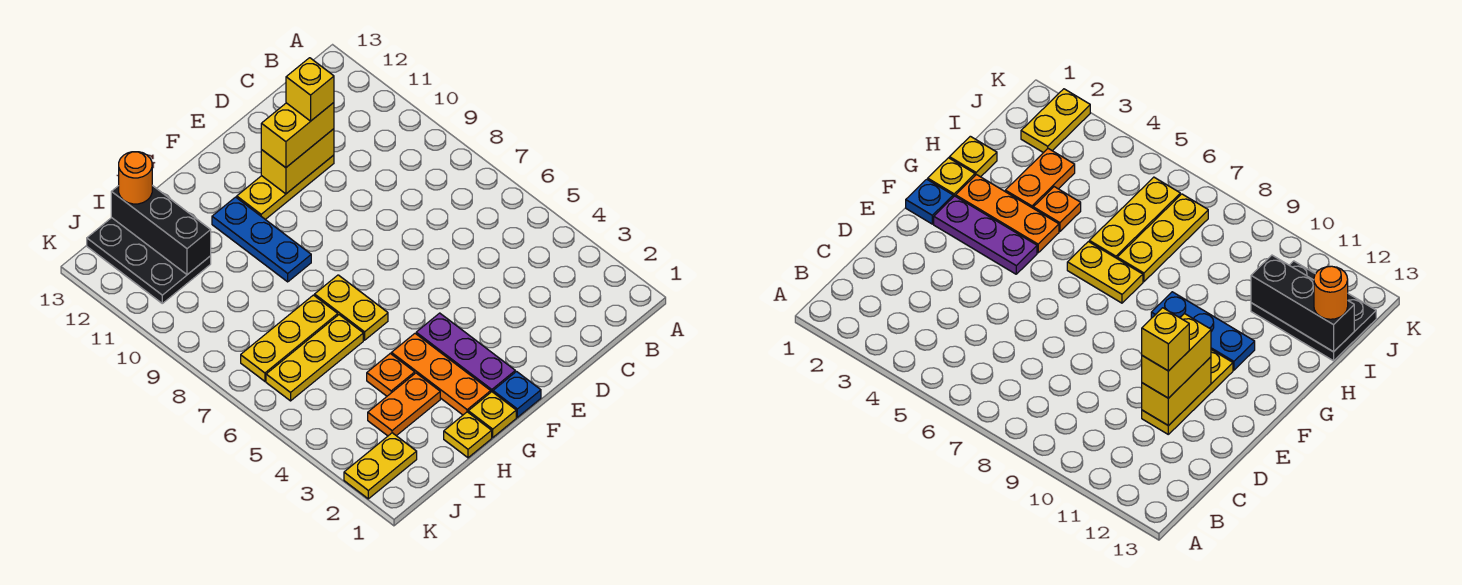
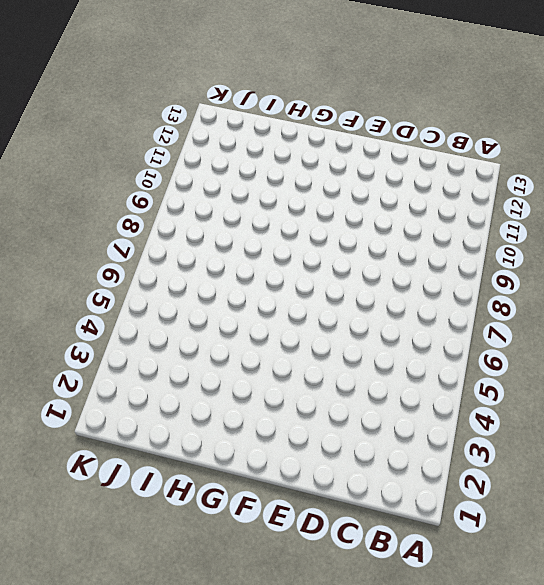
none -> yellow plate D11:F11 level 1
none -> blue plate F1 level 1
none -> purple plate F2:F4 level 1

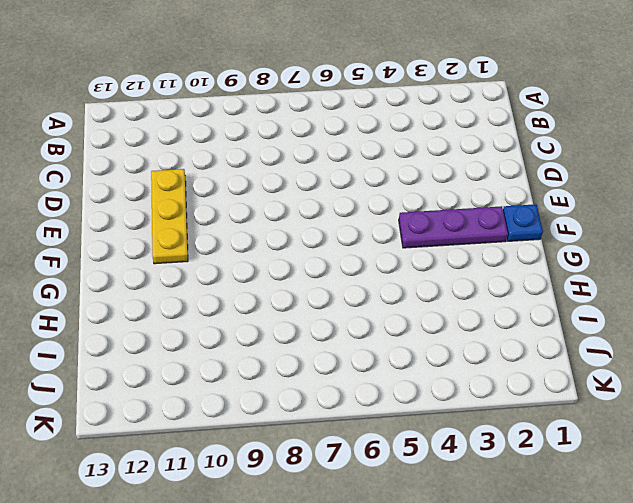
none -> yellow plate G1 level 1
none -> orange plate G2:G4 level 1
none -> yellow plate G6:G7 level 1

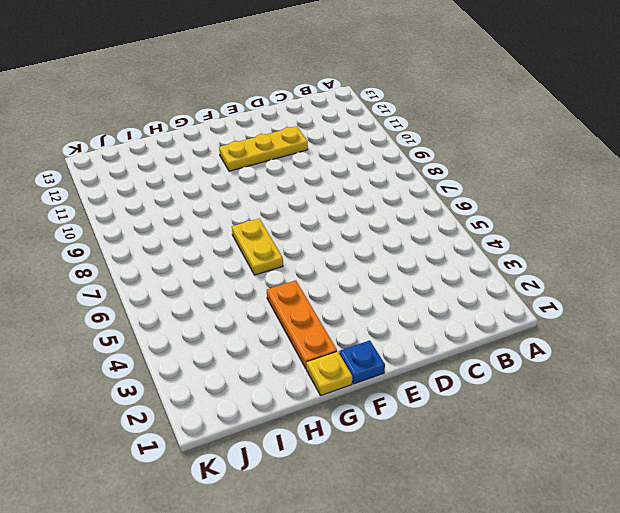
none -> purple plate F2:F4 level 1
none -> blue plate G9:G11 level 1
none -> yellow plate H1 level 1

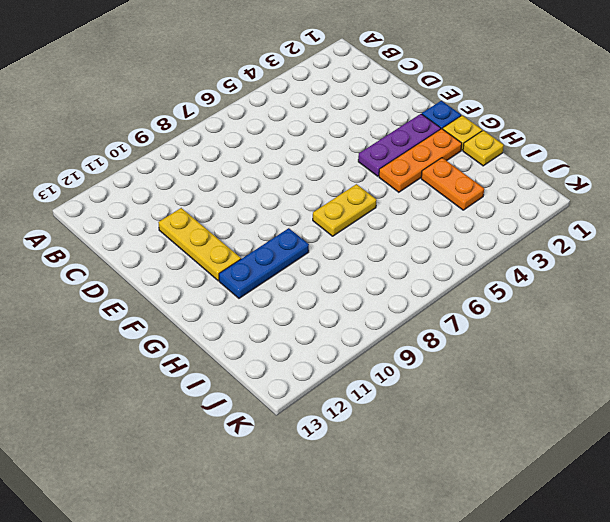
none -> orange plate H4 level 1
none -> yellow plate H6:J6 level 1
none -> yellow plate H7:J7 level 1

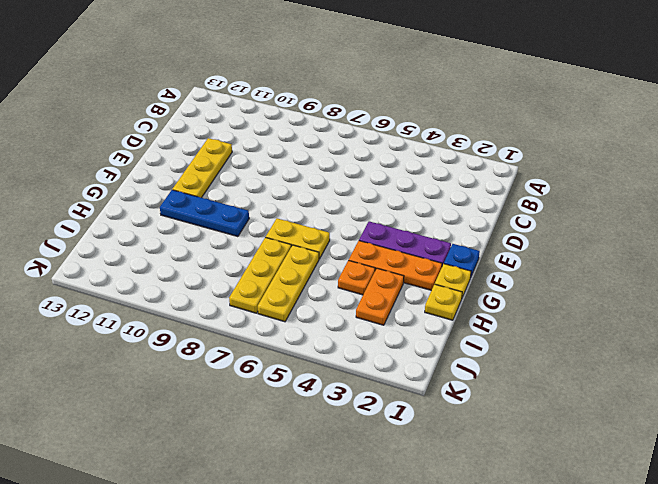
none -> black plate I11:J13 level 1
none -> yellow plate J2:K2 level 1
none -> yellow brick D11:E11 level 2

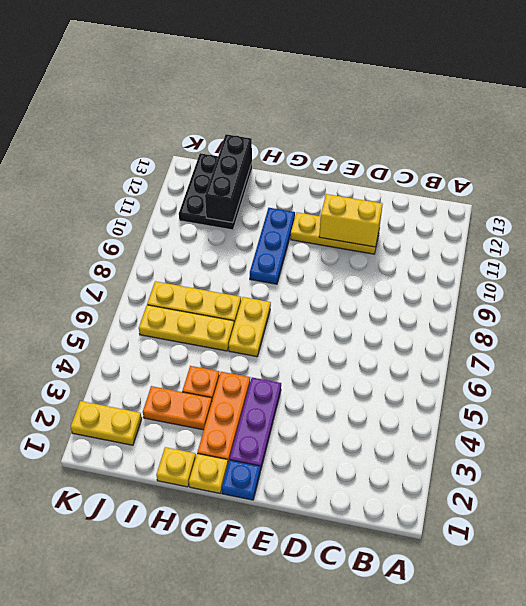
none -> yellow brick D11:E11 level 3
none -> orange round brick I13 level 3
none -> yellow brick D11 level 4

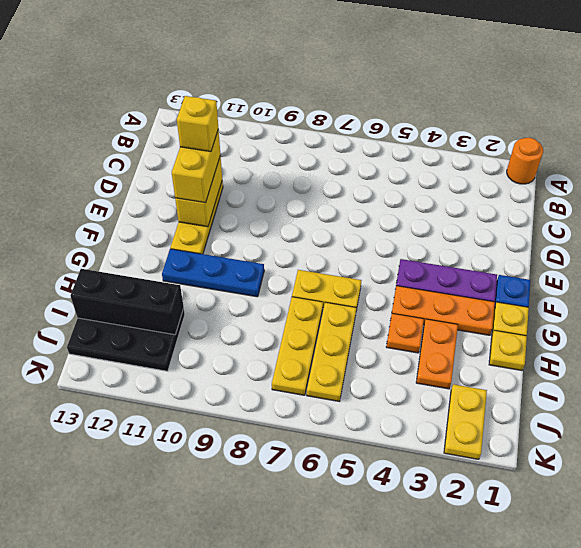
orange round brick A1 level 1 -> orange round brick I13 level 3

